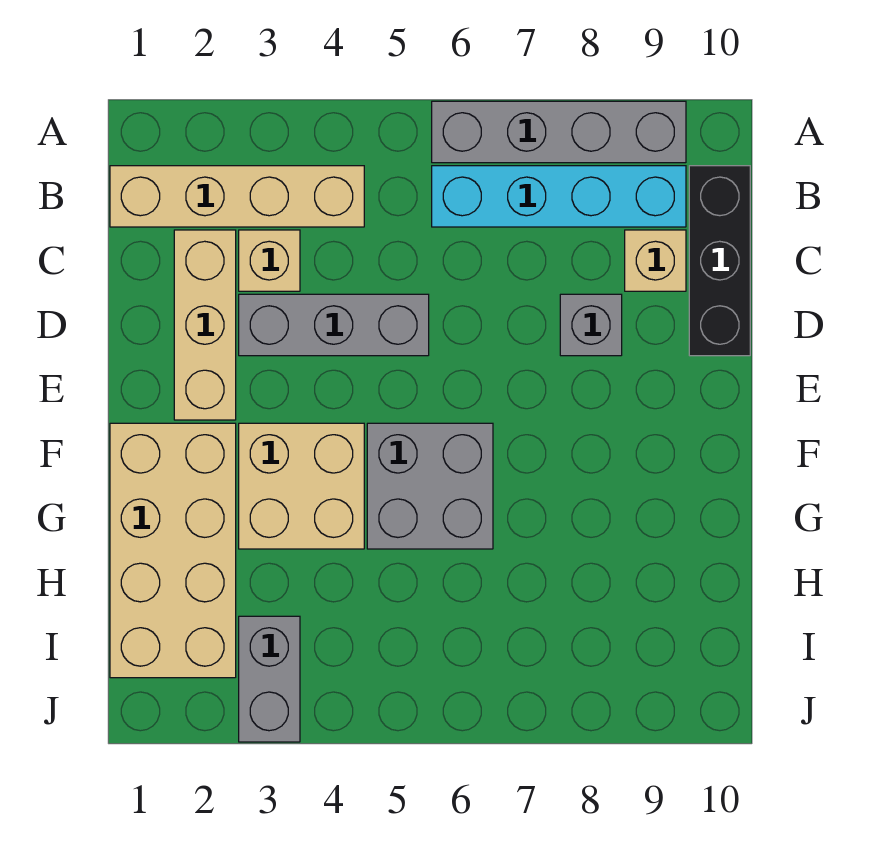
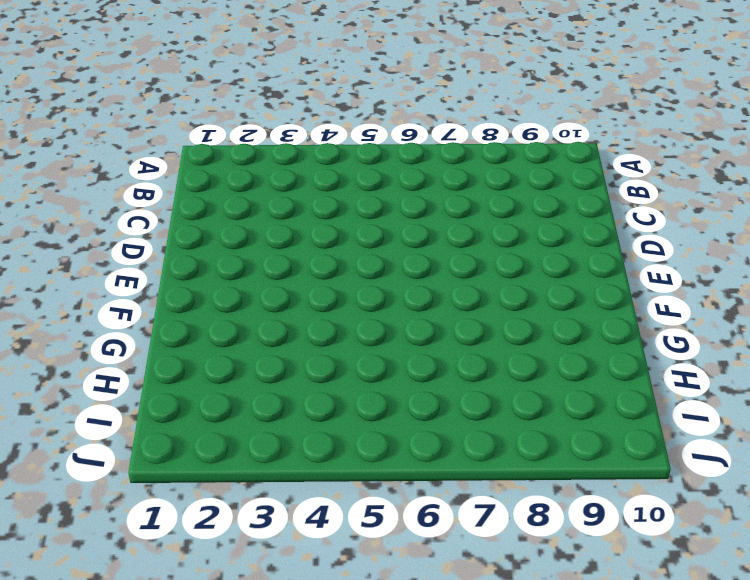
none -> grey brick A6:A9 level 1
none -> tan brick B1:B4 level 1
none -> cyan brick B6:B9 level 1

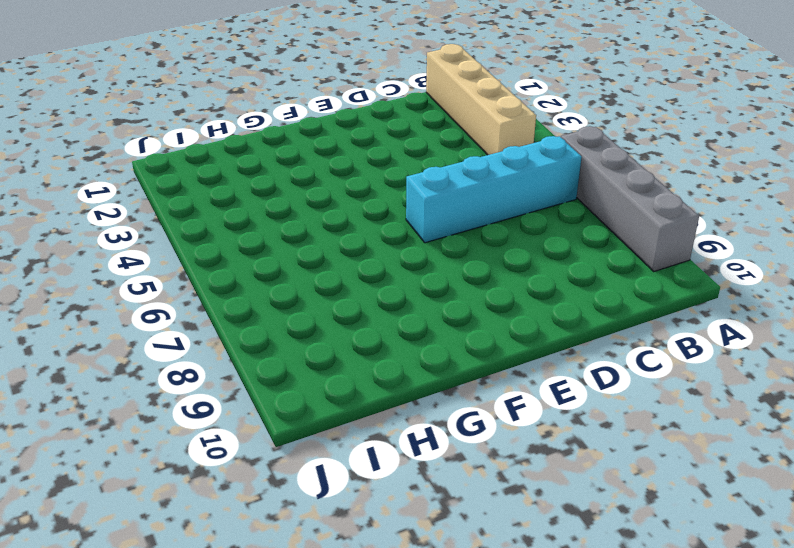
cyan brick B6:E6 level 1 -> cyan brick B6:B9 level 1
none -> black brick B10:D10 level 1
none -> tan brick C2:E2 level 1
none -> tan brick C3 level 1

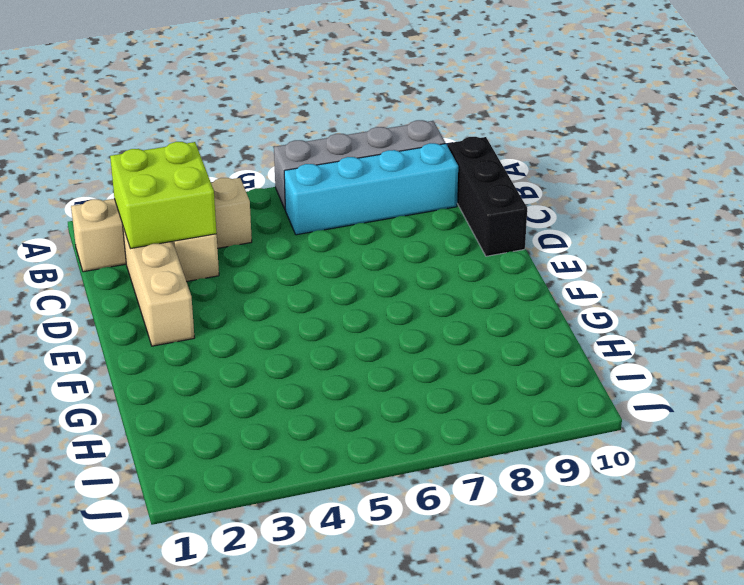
lime brick B2:C3 level 2 -> none
none -> tan brick C9 level 1
none -> grey brick D3:D5 level 1
none -> grey brick D8 level 1

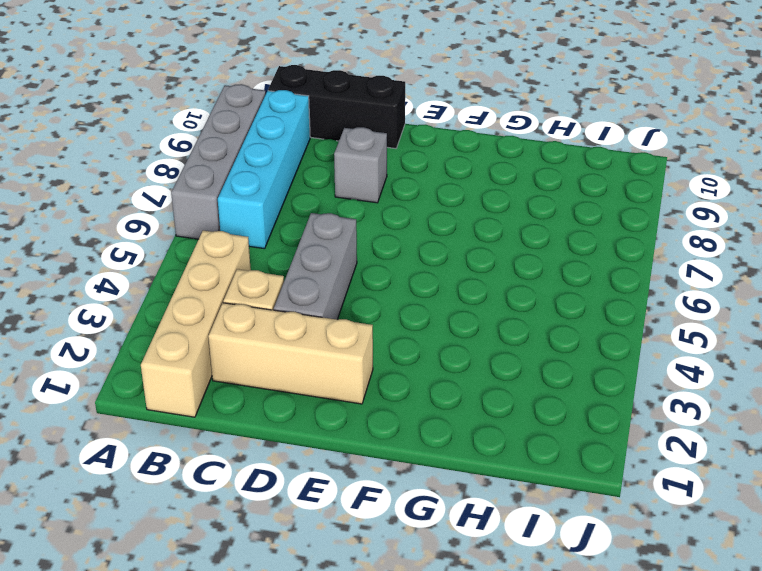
none -> tan brick C9 level 1
none -> tan brick F1:I2 level 1
none -> tan brick F3:G4 level 1

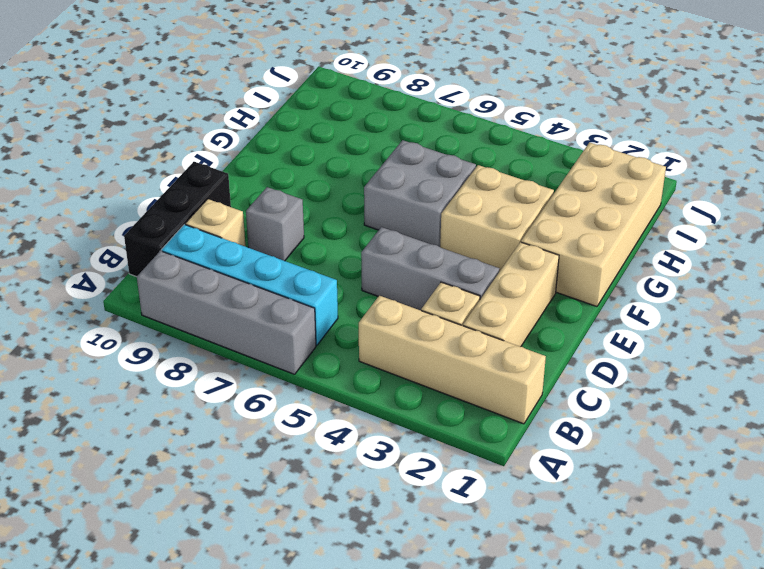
none -> grey brick I3:J3 level 1

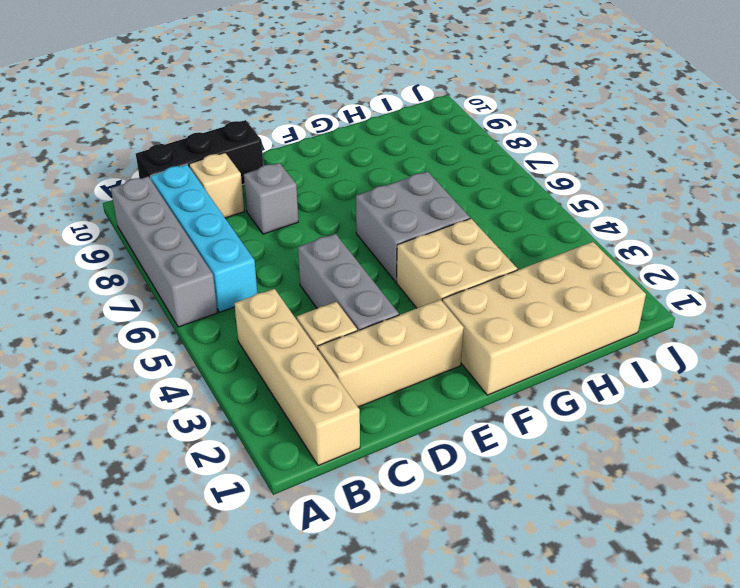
none -> grey brick I3:J3 level 1

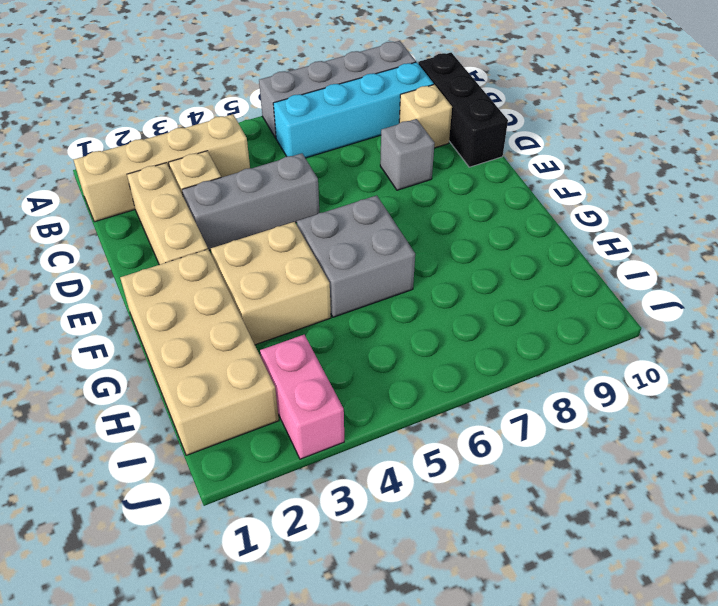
pink brick I3:J3 level 1 -> grey brick I3:J3 level 1

